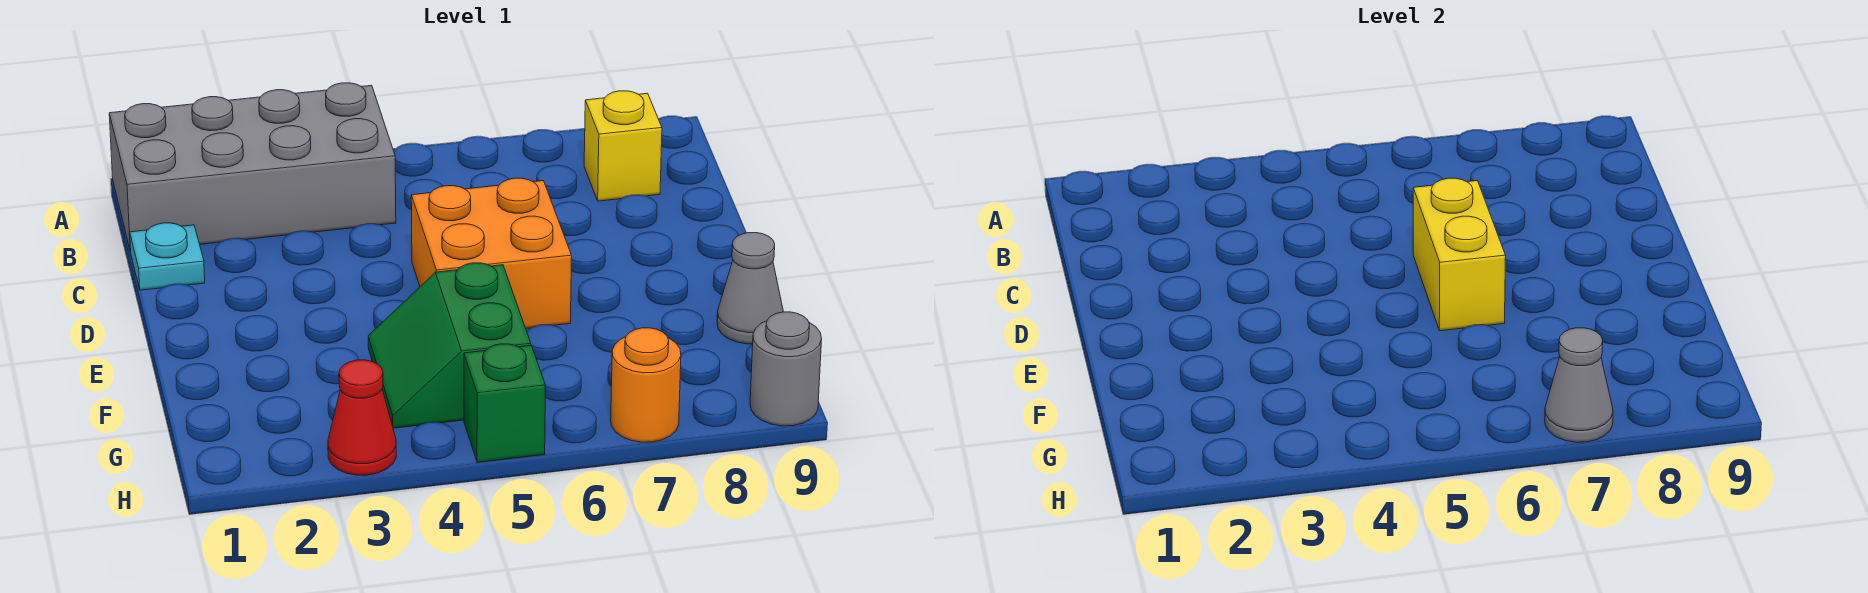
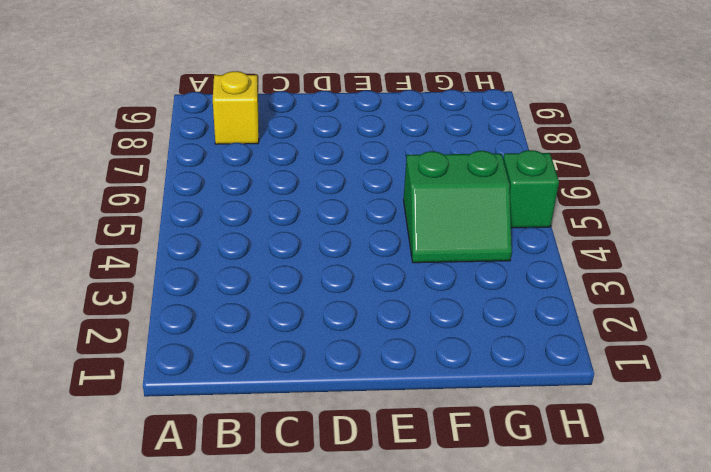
none -> grey brick A1:B4 level 1
none -> cyan plate C1 level 1
none -> orange brick D5:E6 level 1

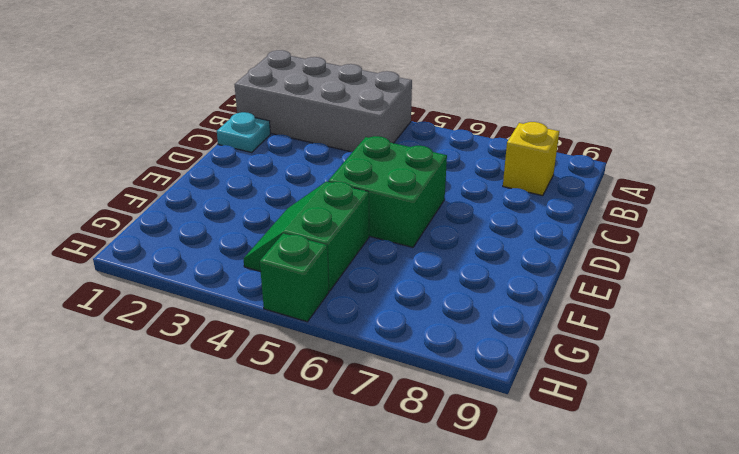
green brick D5:E6 level 1 -> orange brick D5:E6 level 1
none -> grey cone F9 level 1
none -> red cone H3 level 1
none -> orange round brick H7 level 1

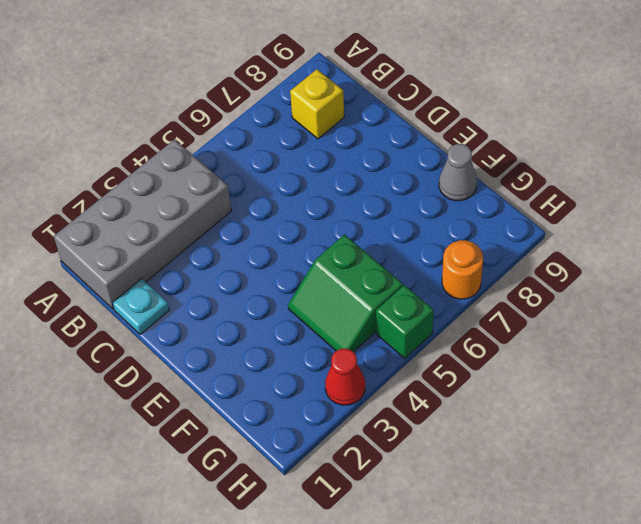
none -> orange brick D5:E6 level 1
none -> grey round brick H9 level 1
none -> yellow brick D6:E6 level 2

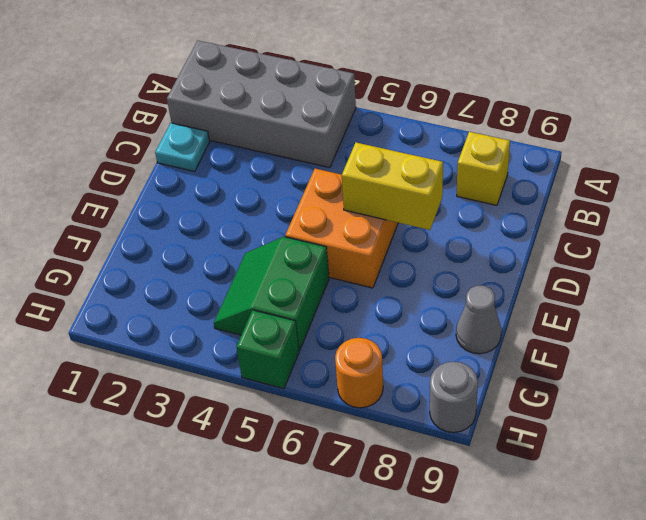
yellow brick D6:D7 level 2 -> yellow brick D6:E6 level 2
none -> red cone H3 level 1
none -> grey cone H7 level 2

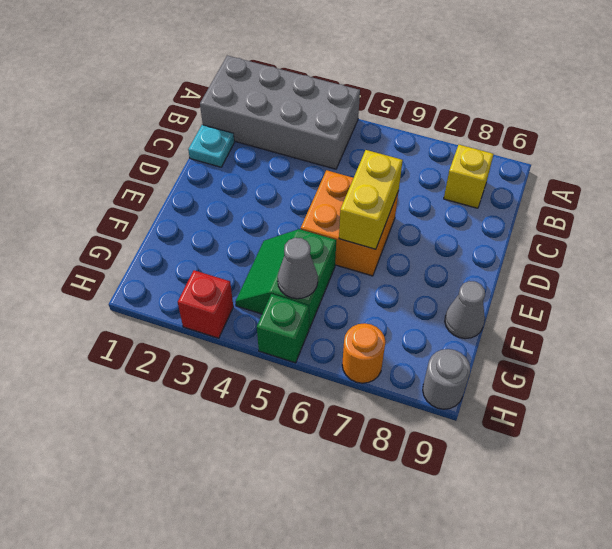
grey cone G5 level 2 -> grey cone H7 level 2
red brick H3 level 1 -> red cone H3 level 1

